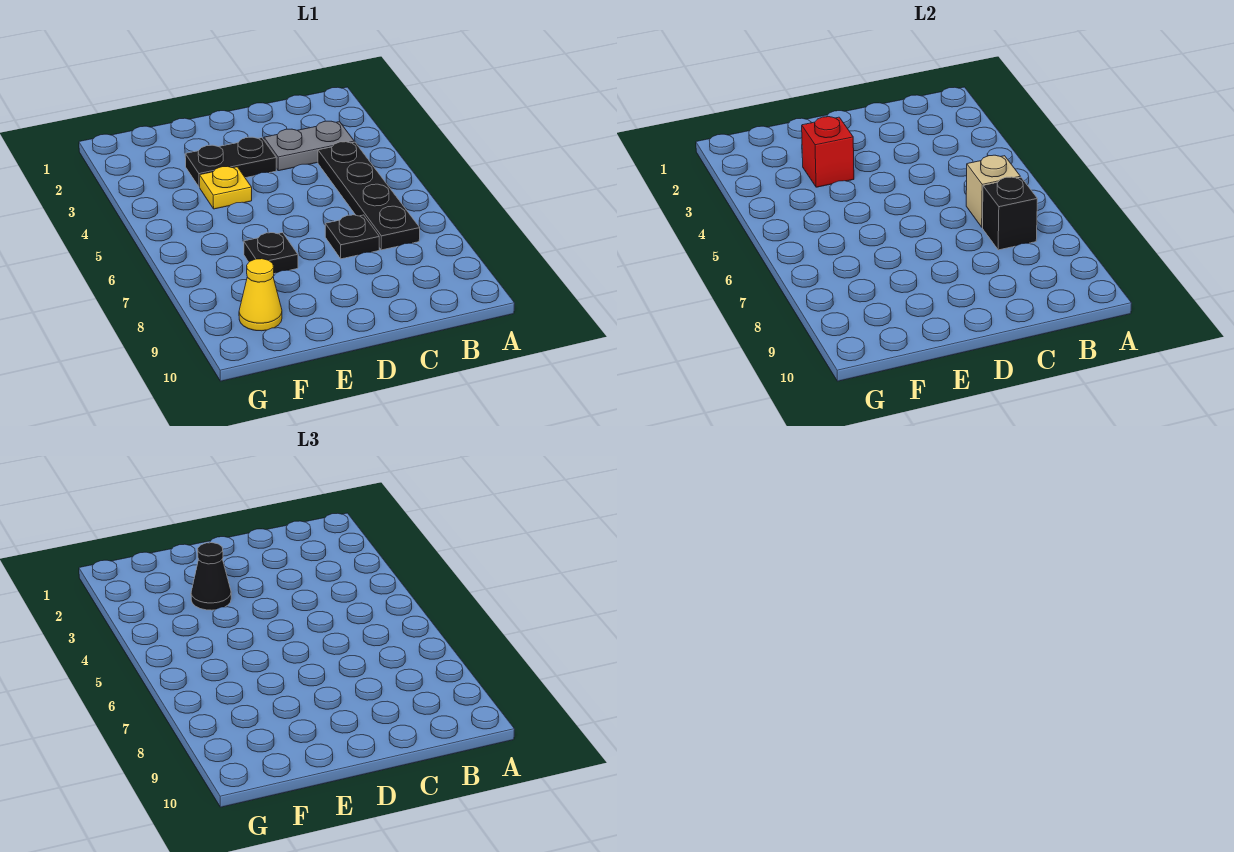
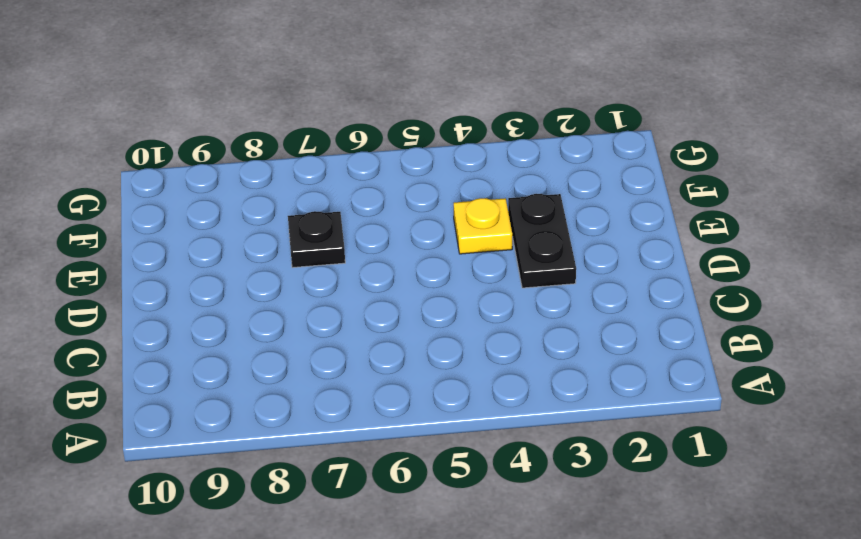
none -> grey plate B3:C3 level 1
none -> black plate B4:B7 level 1

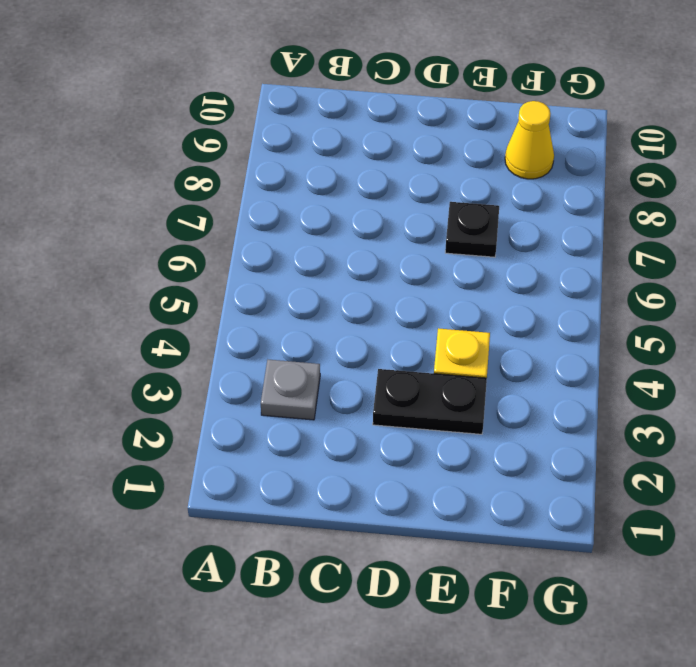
grey plate B3 level 1 -> grey plate B3:C3 level 1
none -> black plate B4:B7 level 1
none -> black plate C7 level 1

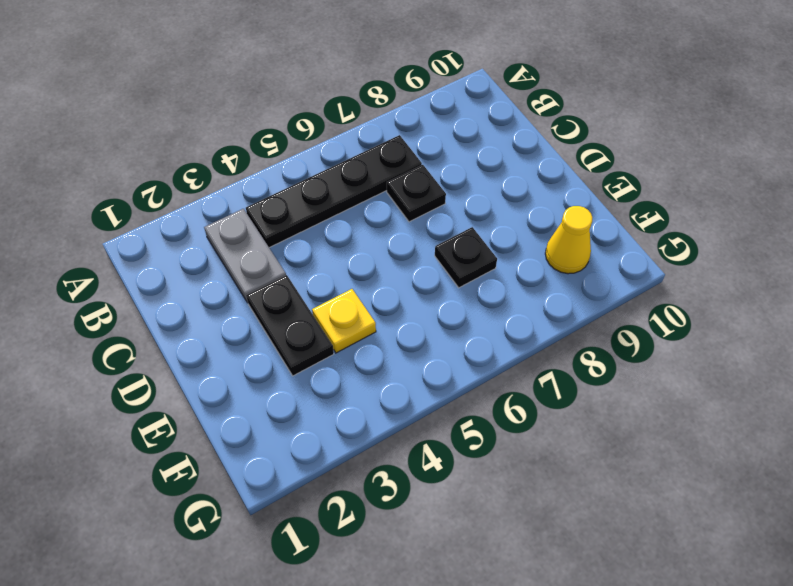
none -> tan brick B6 level 2
none -> black brick B7 level 2

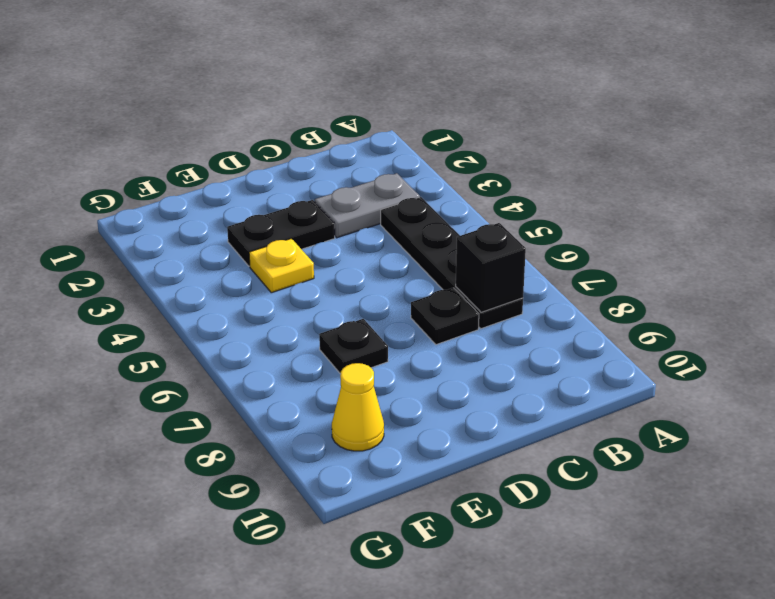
none -> tan brick B6 level 2
none -> red brick E3 level 2

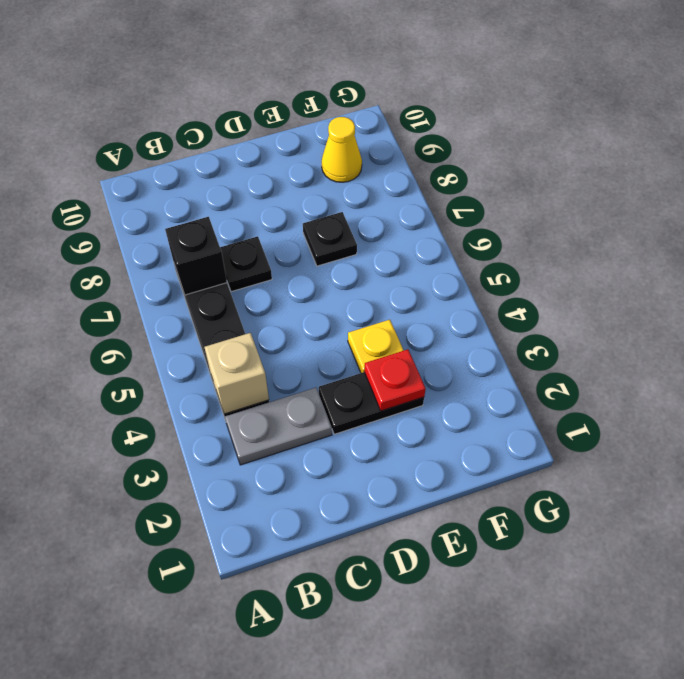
tan brick B4 level 2 -> tan brick B6 level 2
red plate E3 level 2 -> red brick E3 level 2
none -> black cone E3 level 3

